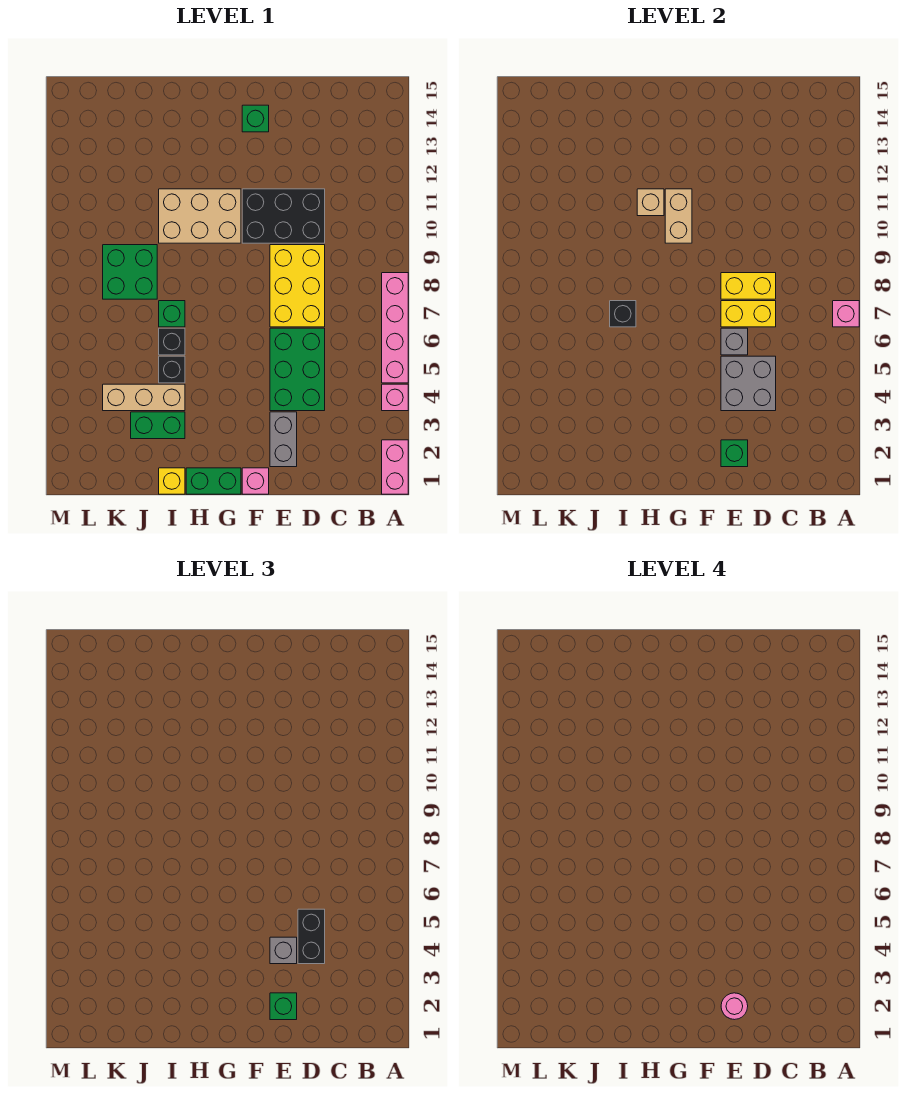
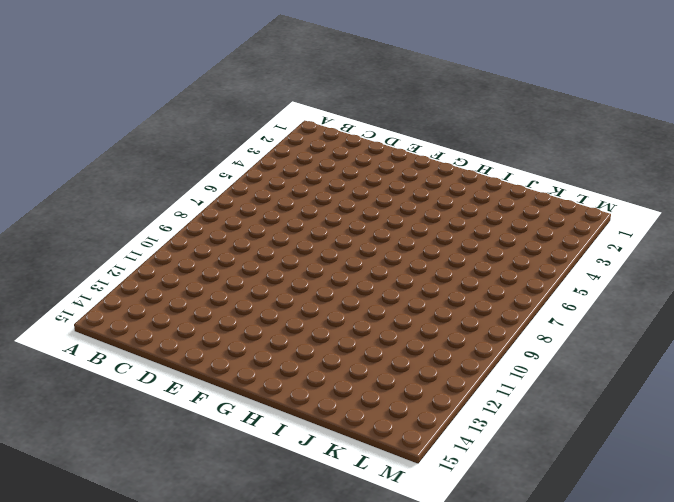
none -> pink brick A1:A2 level 1
none -> pink brick A4 level 1
none -> pink brick A5:A8 level 1
none -> green brick D4:E6 level 1

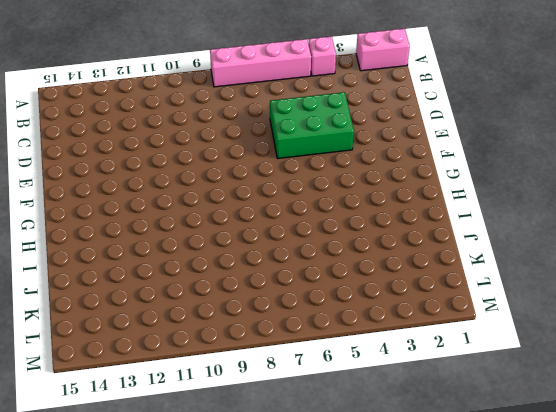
none -> yellow brick D7:E9 level 1
none -> black brick D10:F11 level 1
none -> grey brick E2:E3 level 1
none -> pink brick F1 level 1

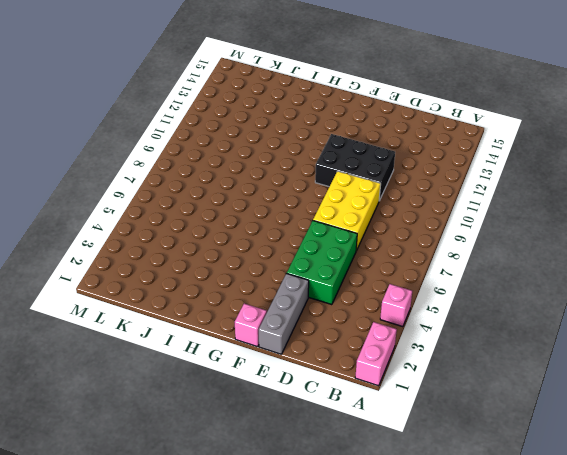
grey brick E1:E3 level 1 -> grey brick E2:E3 level 1
none -> pink brick A5:A8 level 1
none -> green brick F14 level 1
none -> green brick G1:H1 level 1
none -> tan brick G10:I11 level 1

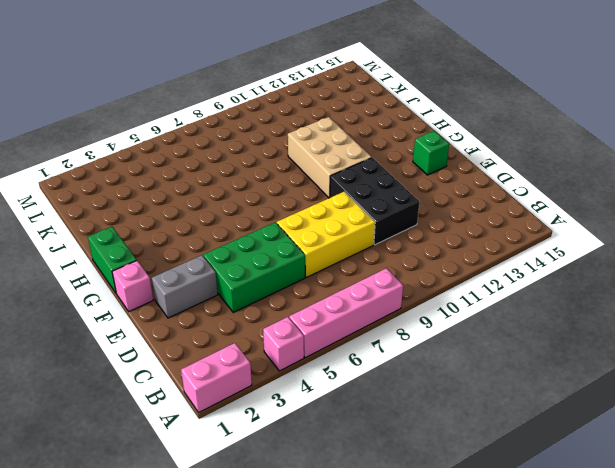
none -> yellow brick I1 level 1
none -> green brick I3:J3 level 1
none -> tan brick I4:K4 level 1
none -> black brick I5 level 1

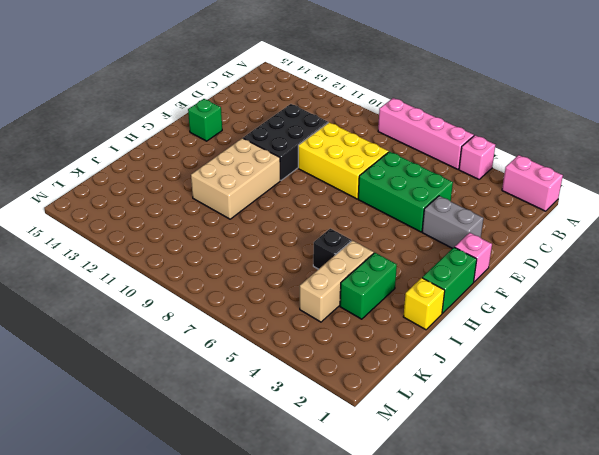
none -> black brick I6 level 1
none -> green brick I7 level 1
none -> green brick J8:K9 level 1
none -> pink brick A7 level 2

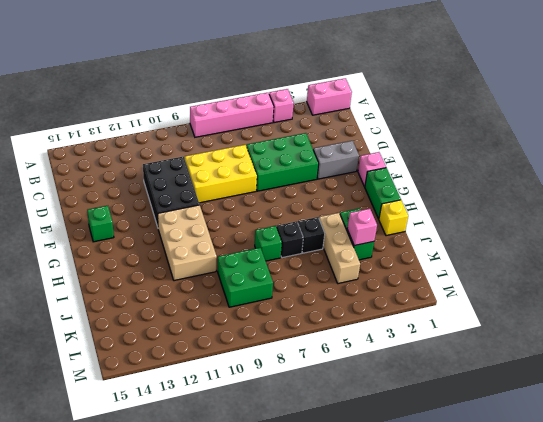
pink brick J3 level 2 -> pink brick A7 level 2
none -> grey brick D4:E5 level 2
none -> yellow brick D7:E7 level 2
none -> yellow brick D8:E8 level 2
none -> green brick E2 level 2

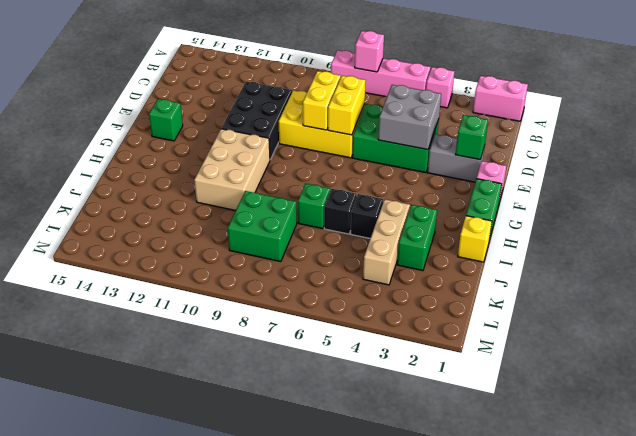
none -> grey brick E6 level 2
none -> tan brick G10:G11 level 2
none -> tan brick H11 level 2
none -> black brick I7 level 2

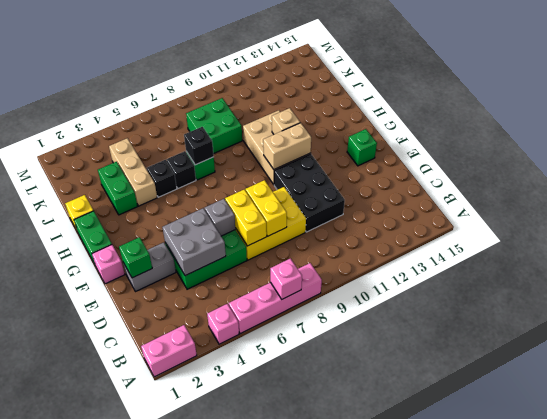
none -> black brick D4:D5 level 3
none -> green brick E2 level 3
none -> grey brick E4 level 3
none -> pink round brick E2 level 4

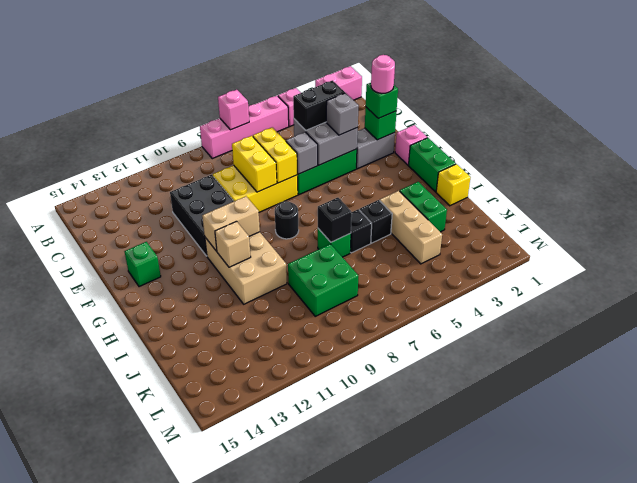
black round brick G8 level 1 -> none

